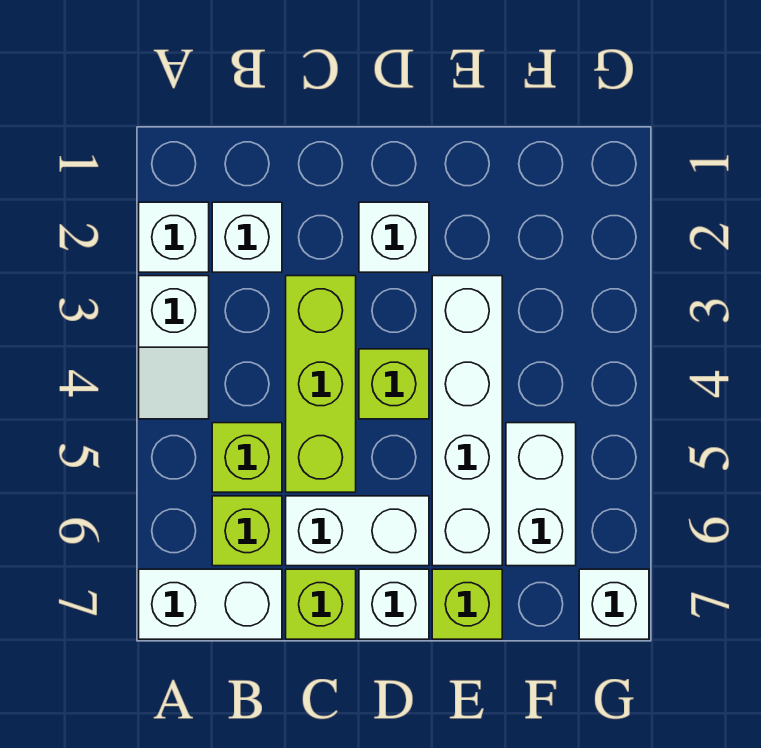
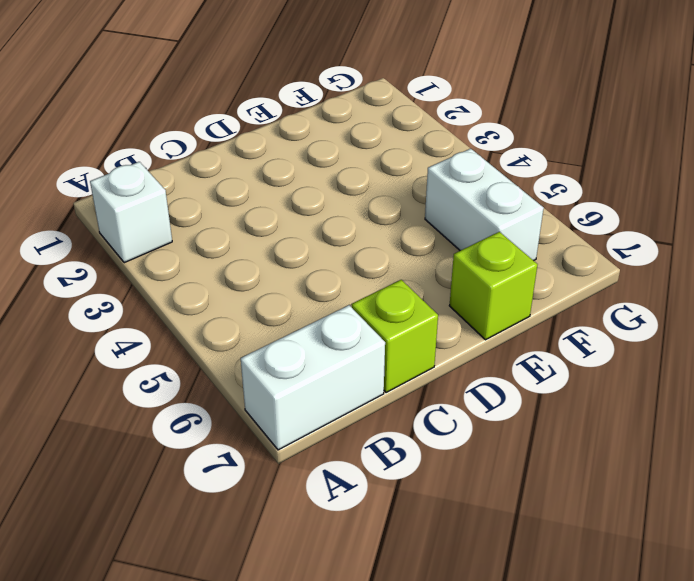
none -> white slope A3:A4 level 1 top 3
none -> white brick B2 level 1
none -> lime brick B5 level 1

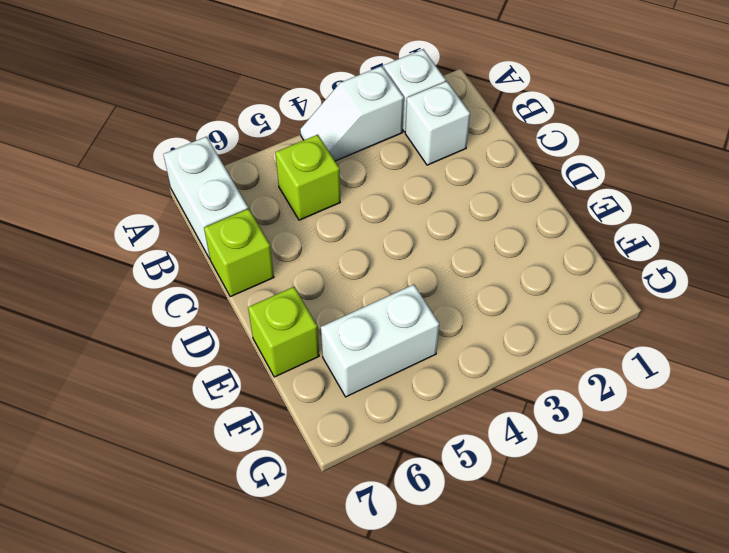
none -> lime brick B6 level 1
none -> lime brick C3:C5 level 1
none -> white brick C6:D6 level 1

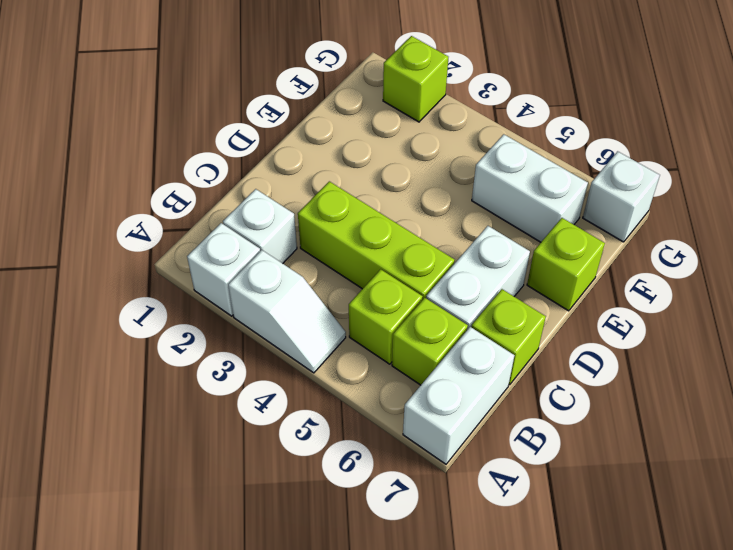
lime brick G2 level 1 -> lime brick D4 level 1
none -> white brick D2 level 1
none -> white brick D7 level 1
none -> white brick E3:E6 level 1

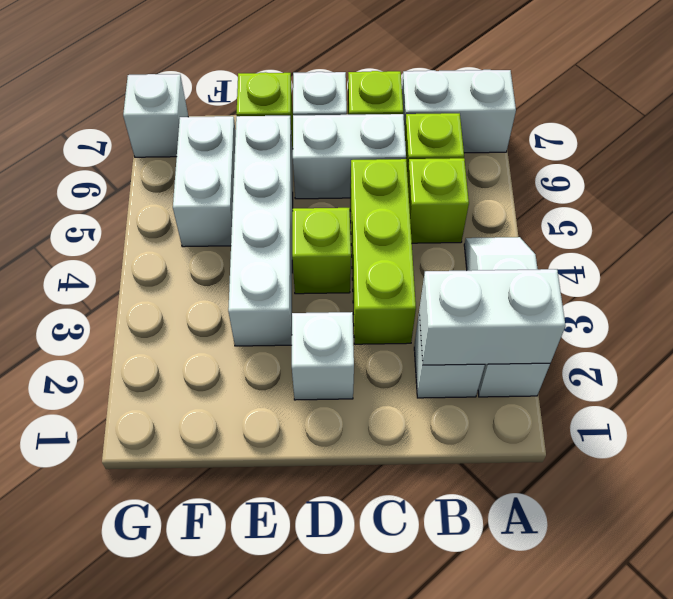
white brick A2:B2 level 2 -> none

